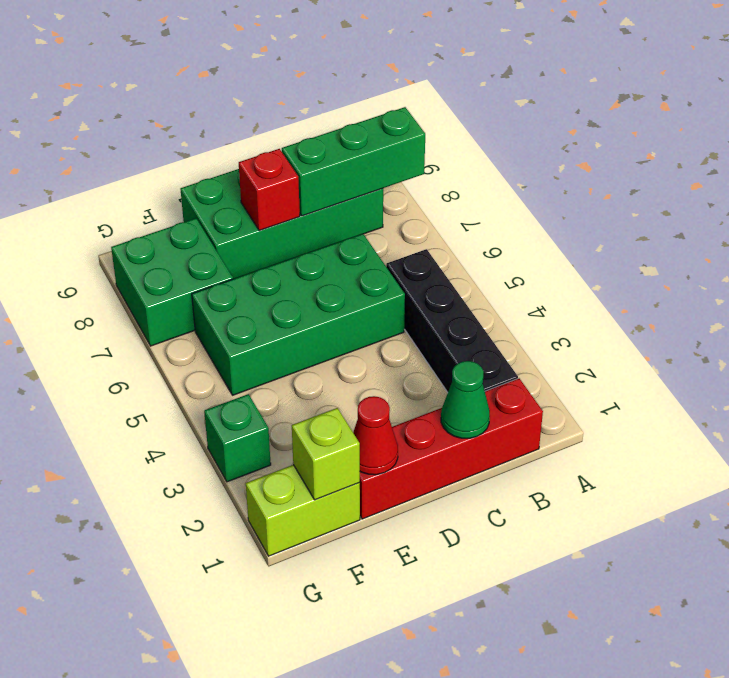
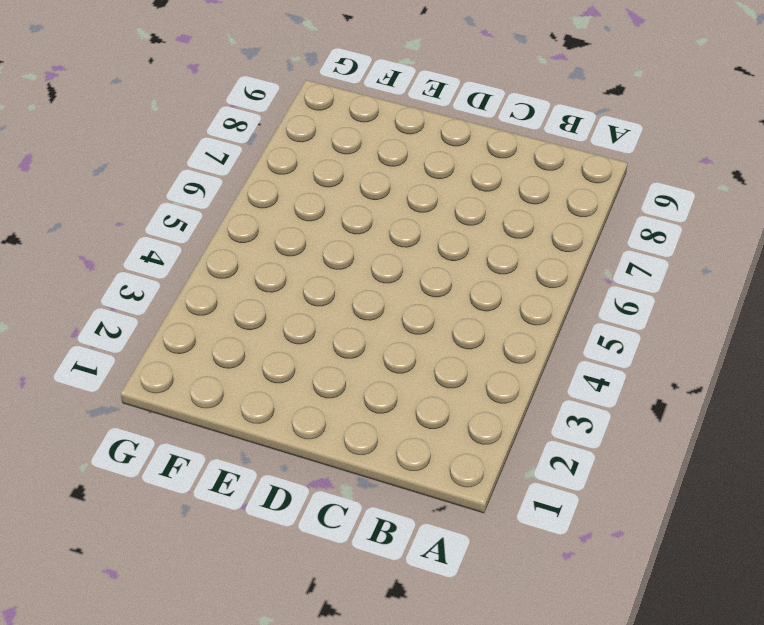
none -> red brick B1:E1 level 1
none -> black brick B2:B5 level 1
none -> green brick B8:E9 level 1

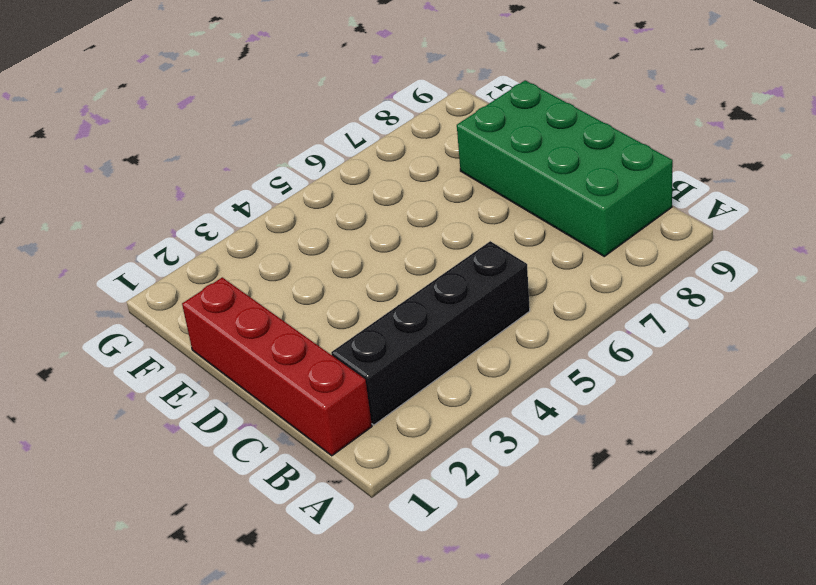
none -> green brick C5:F6 level 1
none -> lime brick F1:G1 level 1
none -> green brick F7:G8 level 1

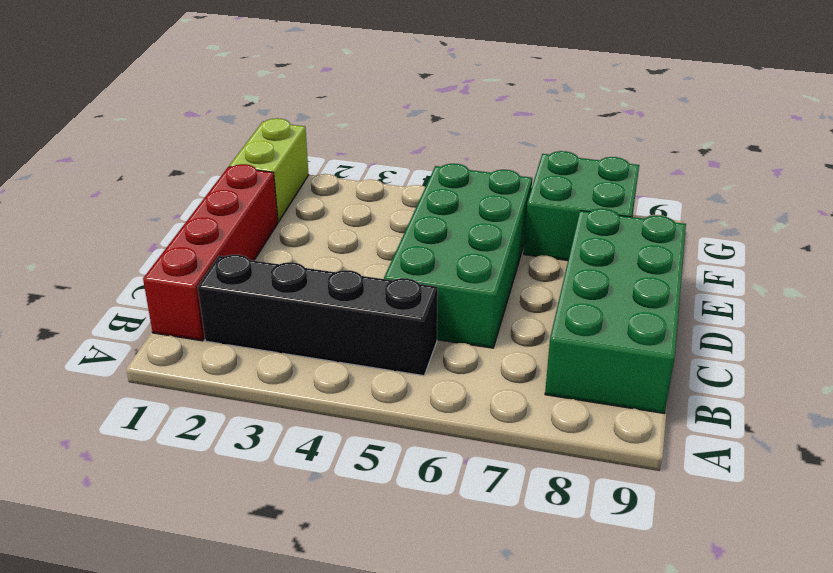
none -> green brick G3 level 1
none -> green brick A8:C8 level 2
none -> green cone C1 level 2

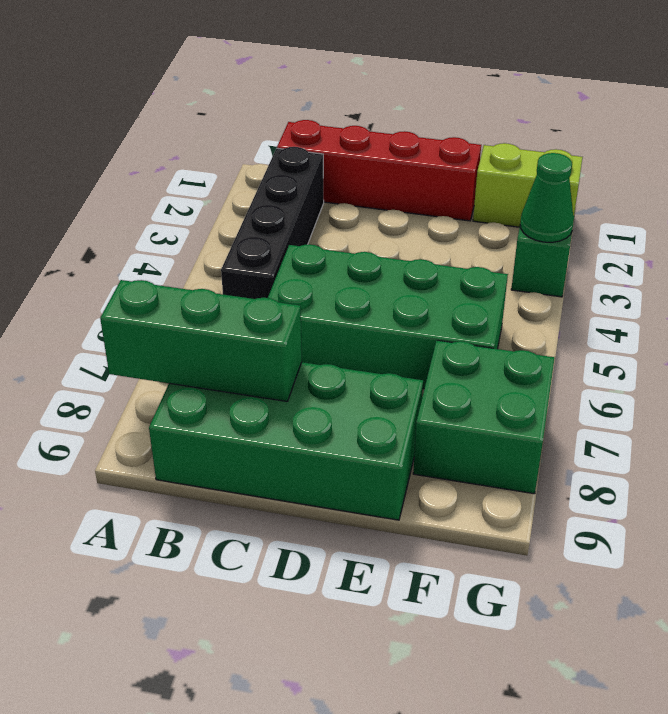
green cone G3 level 2 -> green cone C1 level 2
none -> red brick D8 level 2
none -> red cone E1 level 2
none -> lime brick F1 level 2

